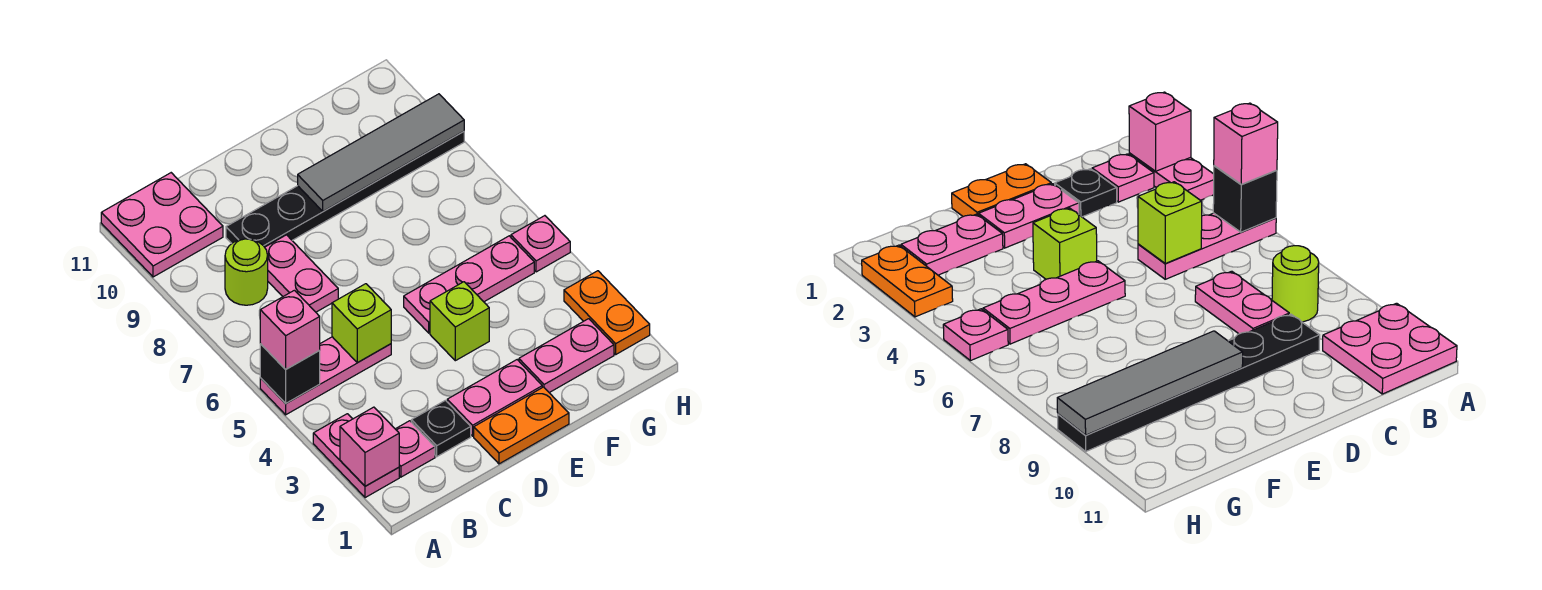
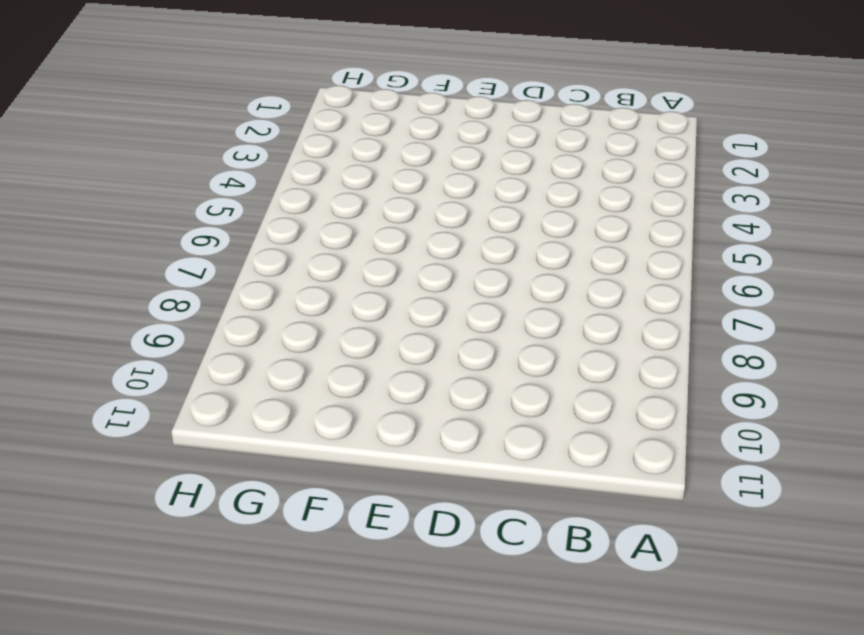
none -> pink plate A2:A3 level 1
none -> pink plate A5:C5 level 1
none -> pink plate A10:B11 level 1

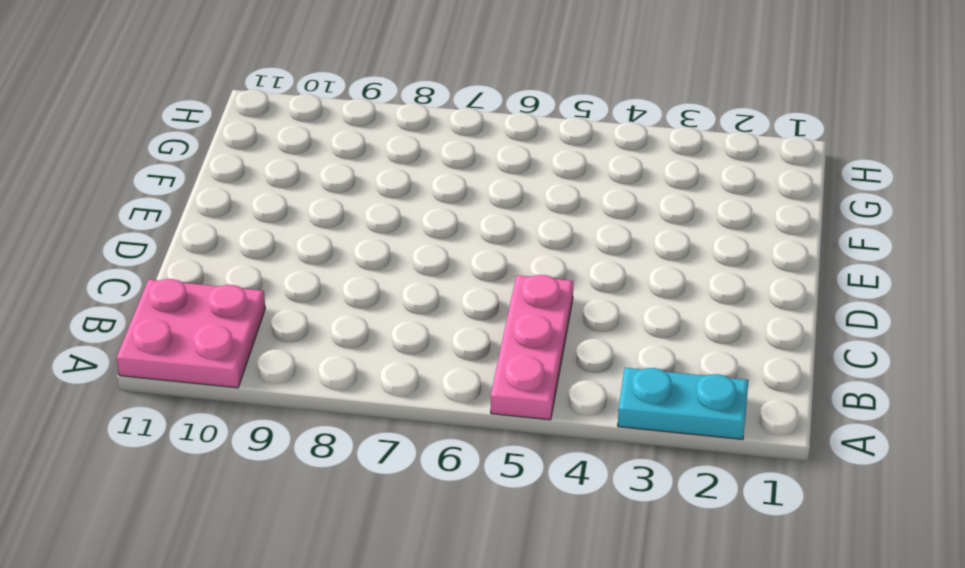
cyan plate A2:A3 level 1 -> pink plate A2:A3 level 1
none -> pink plate B2 level 1
none -> lime round brick B8 level 1
none -> black plate C2 level 1

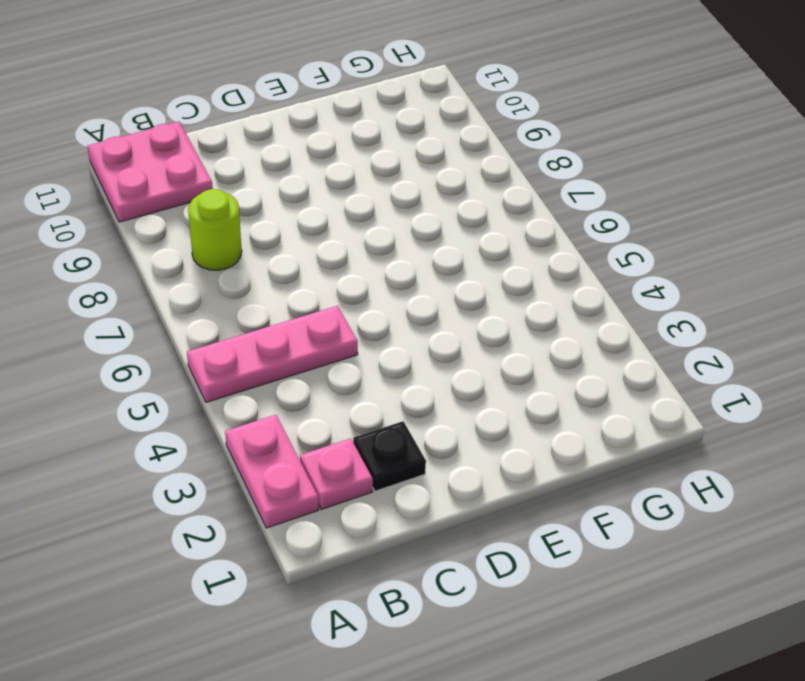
none -> pink plate C7:C8 level 1
none -> black plate C9:H9 level 1
none -> orange plate D1:E1 level 1

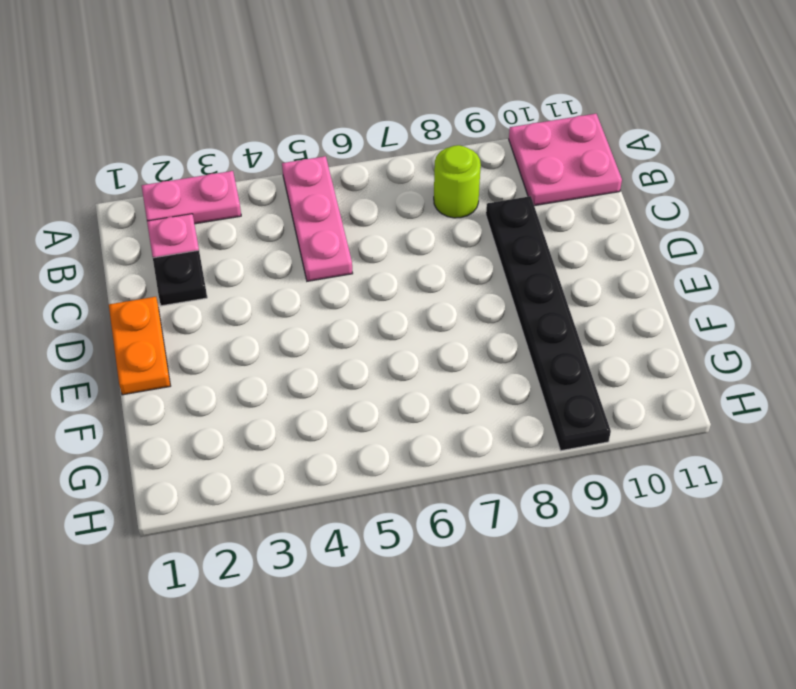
none -> pink plate C7:C8 level 1
none -> pink plate D2:E2 level 1
none -> lime brick E4 level 1

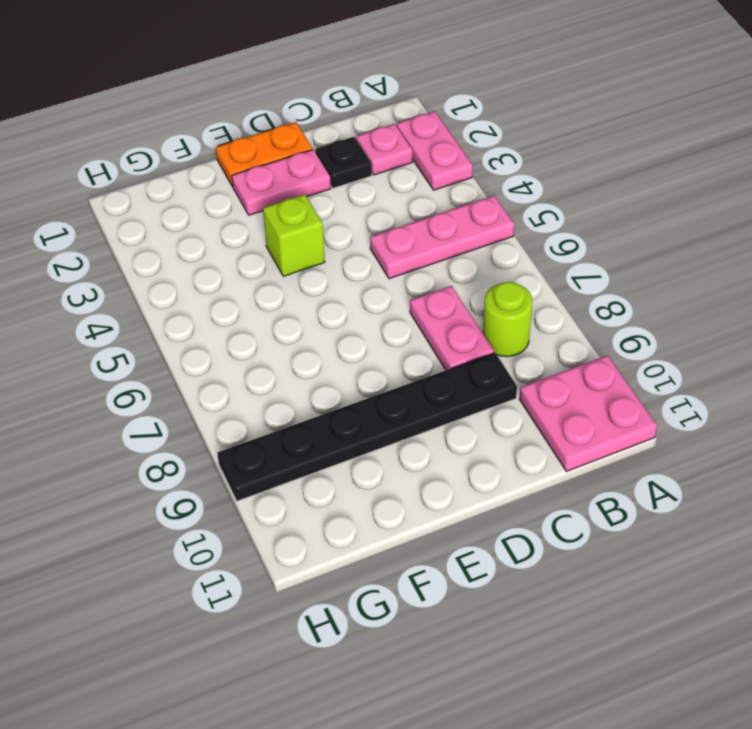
none -> pink plate E5:G5 level 1
none -> pink plate F2:G2 level 1
none -> orange plate H2:H3 level 1

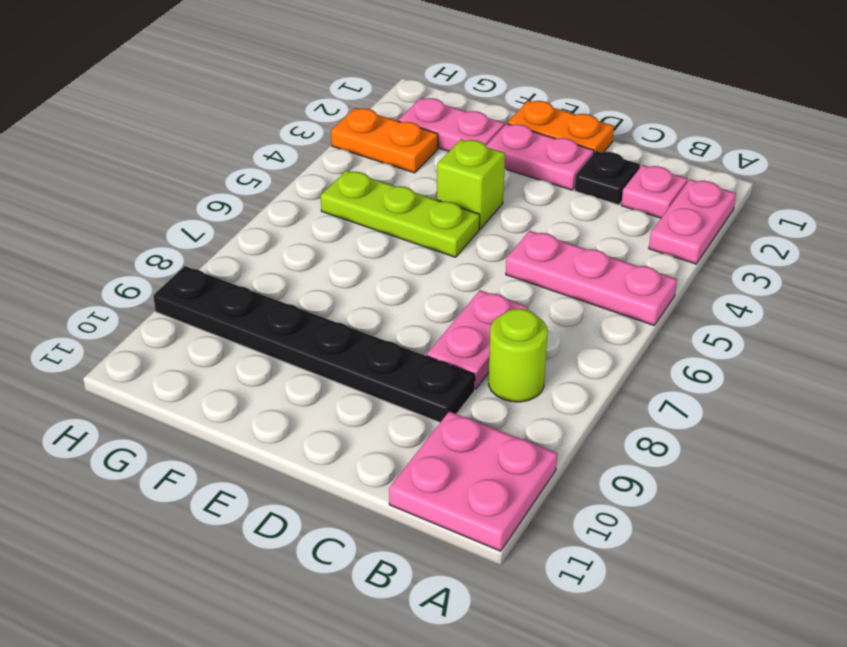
lime plate E5:G5 level 1 -> pink plate E5:G5 level 1
orange plate G3:H3 level 1 -> orange plate H2:H3 level 1
none -> pink plate H5 level 1
none -> pink brick A2 level 2
none -> black brick A5 level 2

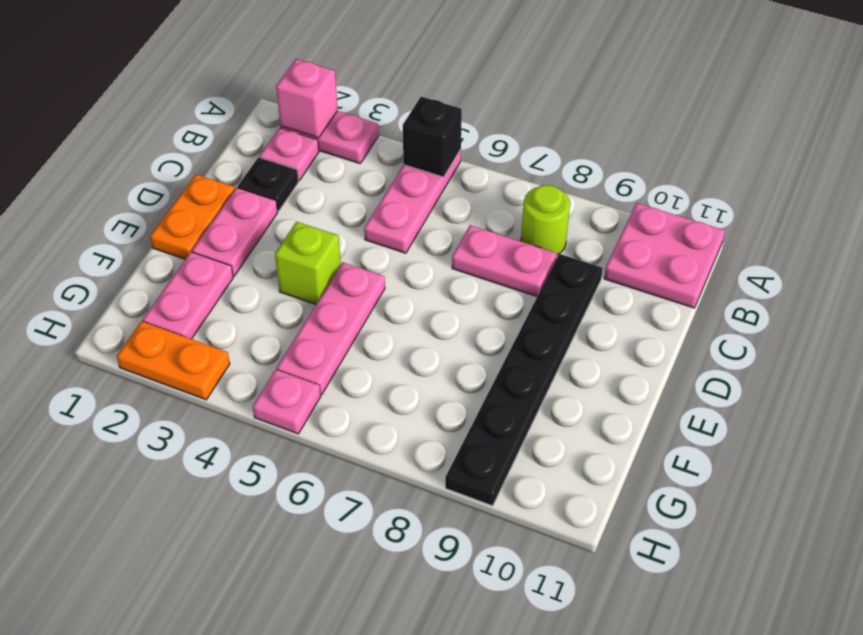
none -> lime brick C5 level 2
none -> grey tile E9:H9 level 2
none -> pink brick A5 level 3

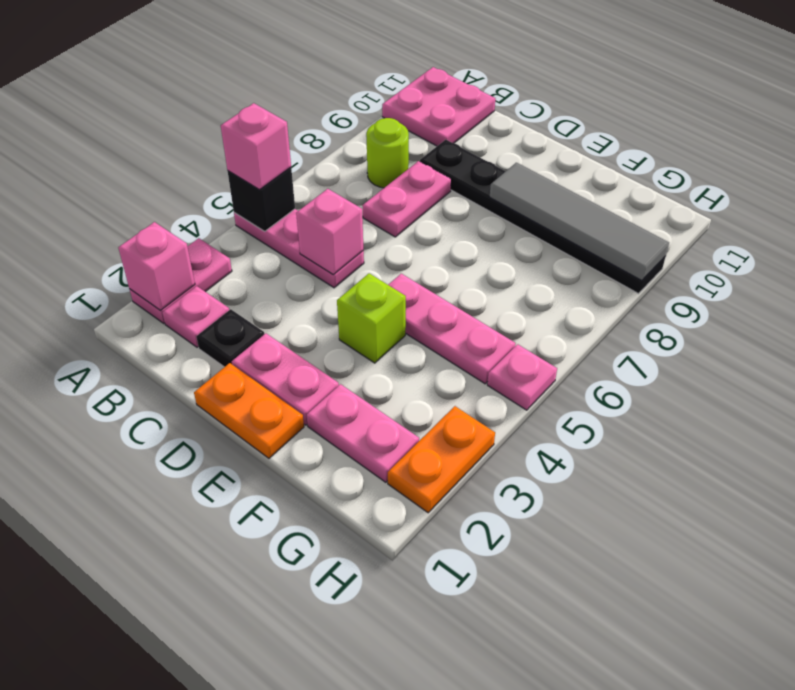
pink brick C5 level 2 -> lime brick C5 level 2

